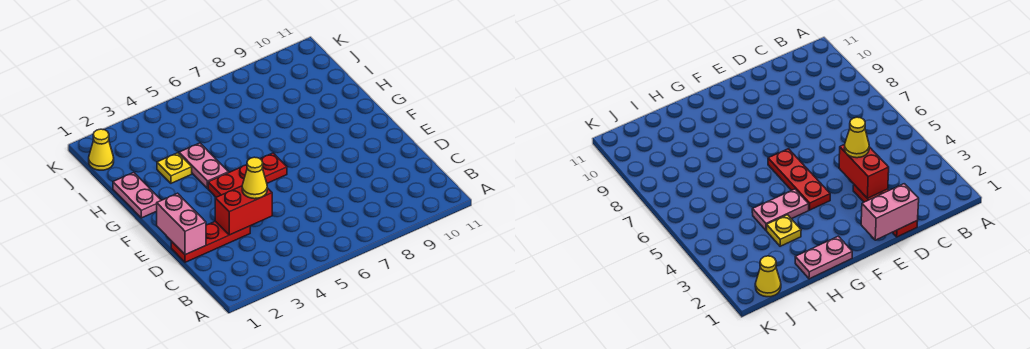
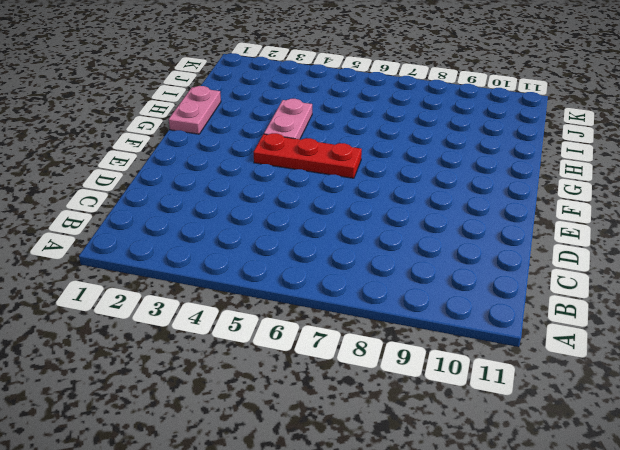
none -> red plate D1:D3 level 1
none -> yellow plate H3 level 1

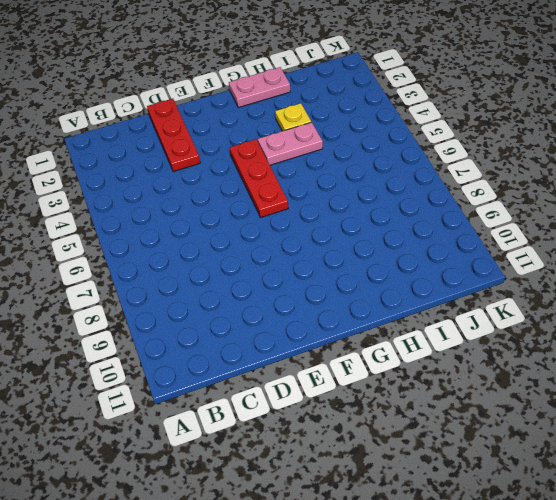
none -> yellow cone J1 level 1
none -> pink brick D1:E1 level 2

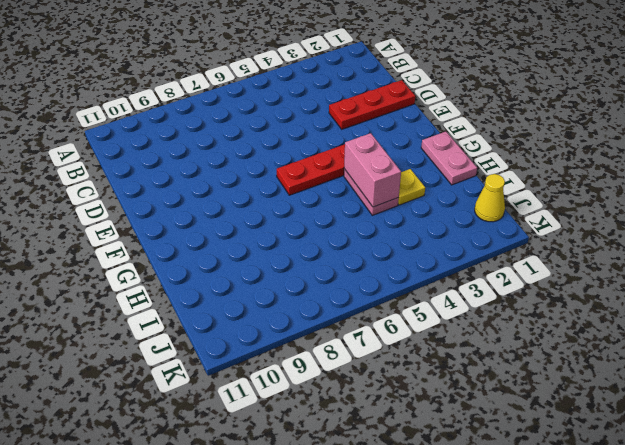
pink brick G4:H4 level 2 -> pink brick D1:E1 level 2
none -> red brick D3:D4 level 2
none -> yellow cone D4 level 3

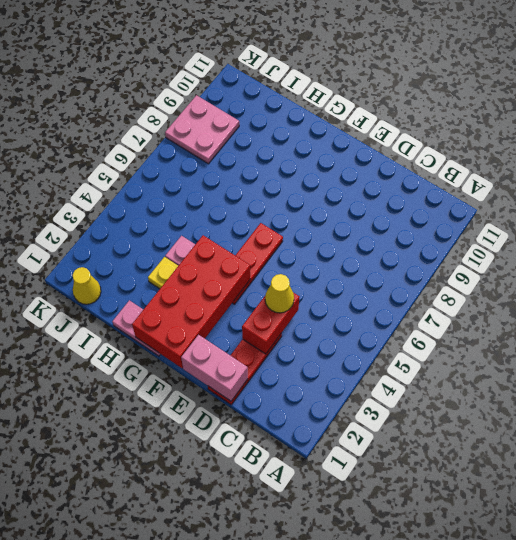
red brick F1:G4 level 2 -> none
pink plate J8:K9 level 1 -> none

